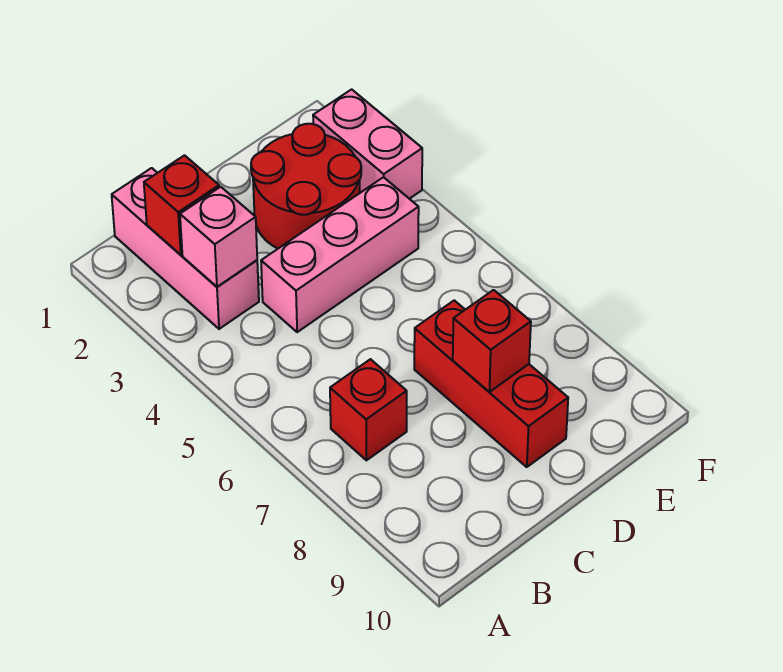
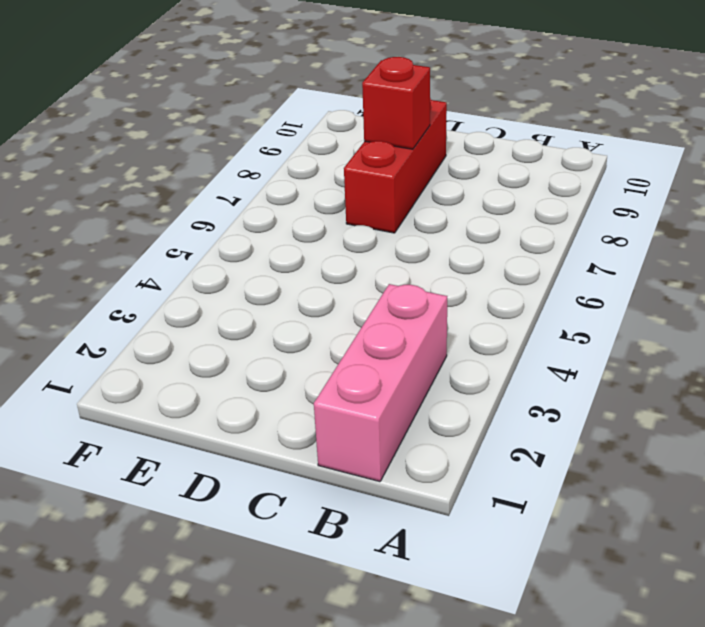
none -> red brick B7 level 1
none -> pink brick C4:E4 level 1

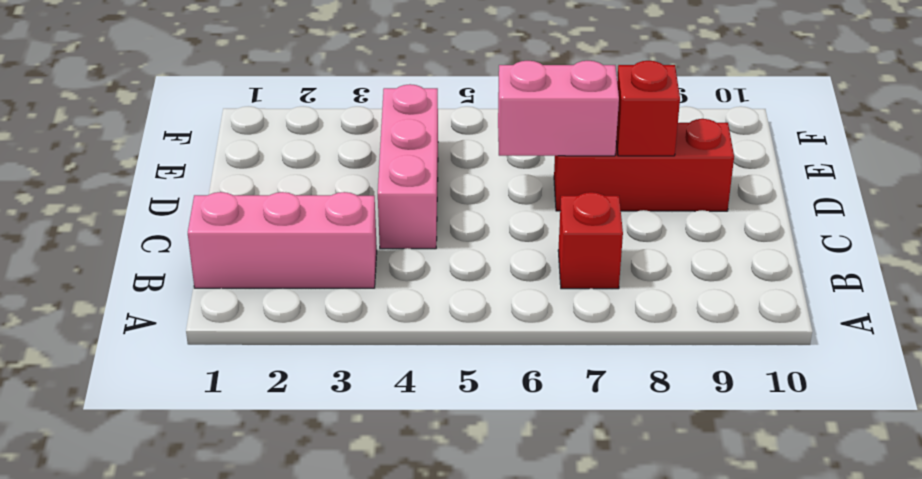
pink brick D6:D7 level 2 -> pink brick F2:F3 level 1
none -> red round brick D2:E3 level 1
none -> red brick B2 level 2

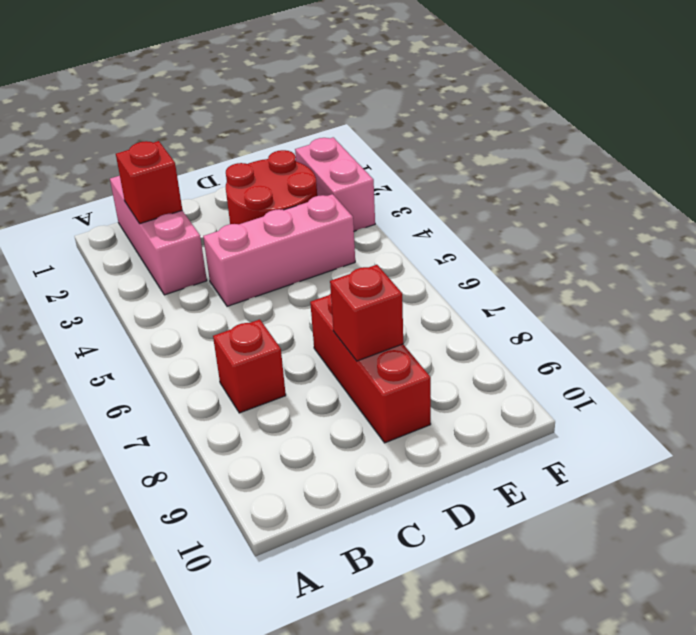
none -> pink brick B3 level 2

